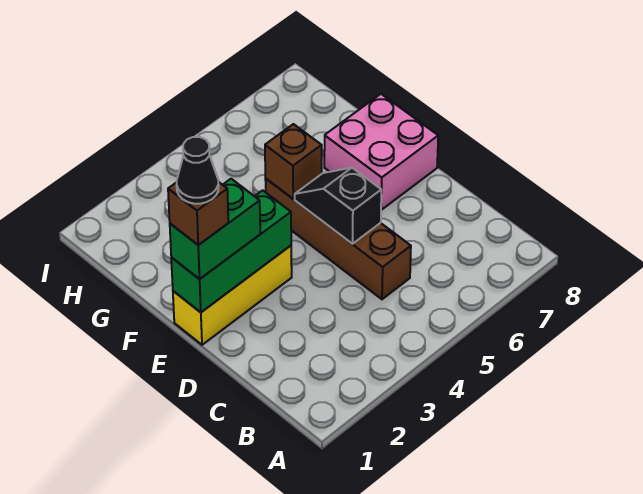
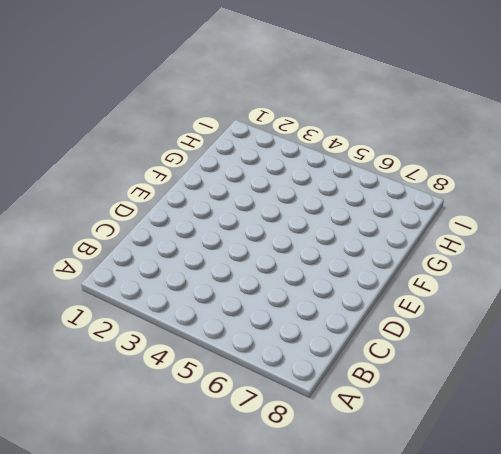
none -> brown brick C5:F5 level 1
none -> yellow brick E1:E3 level 1

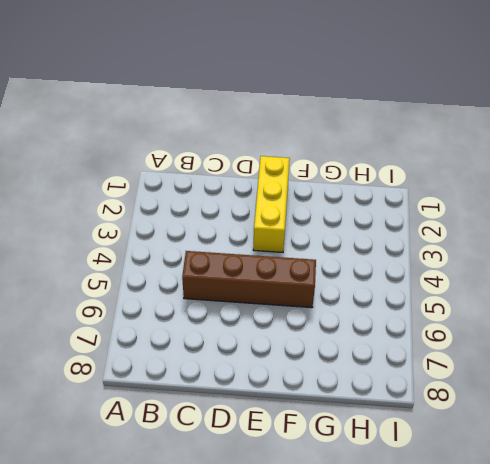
none -> pink brick E7:F8 level 1
none -> black slope D5:E5 level 2 top D

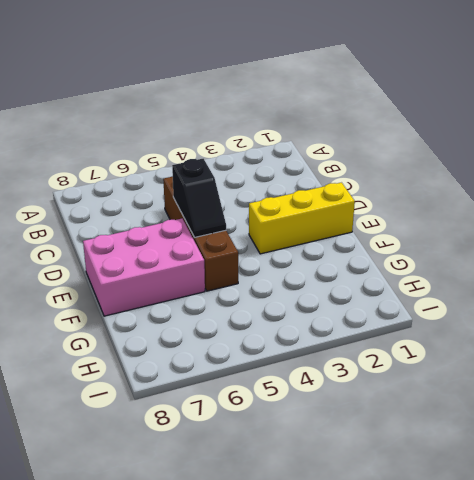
pink brick E6:F8 level 1 -> pink brick E7:F8 level 1
none -> green brick E1:E3 level 2
none -> brown brick F5 level 2

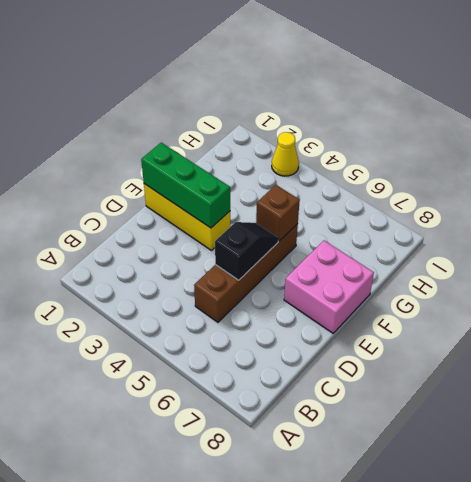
yellow cone I3 level 1 -> none
none -> green brick E1:E2 level 3
none -> brown brick E1 level 4

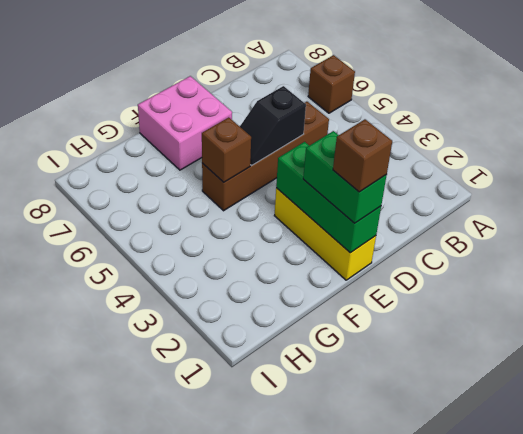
brown brick A6 level 1 -> none
none -> black cone E1 level 5

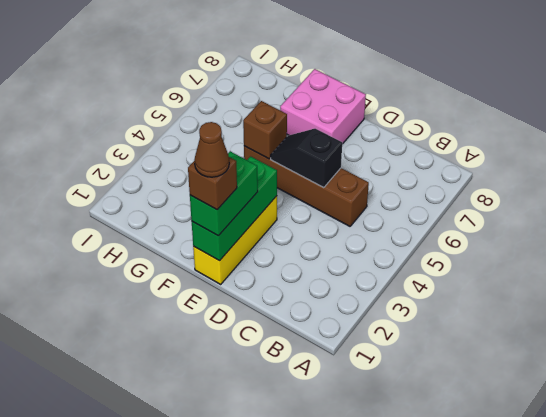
brown cone E1 level 5 -> black cone E1 level 5

